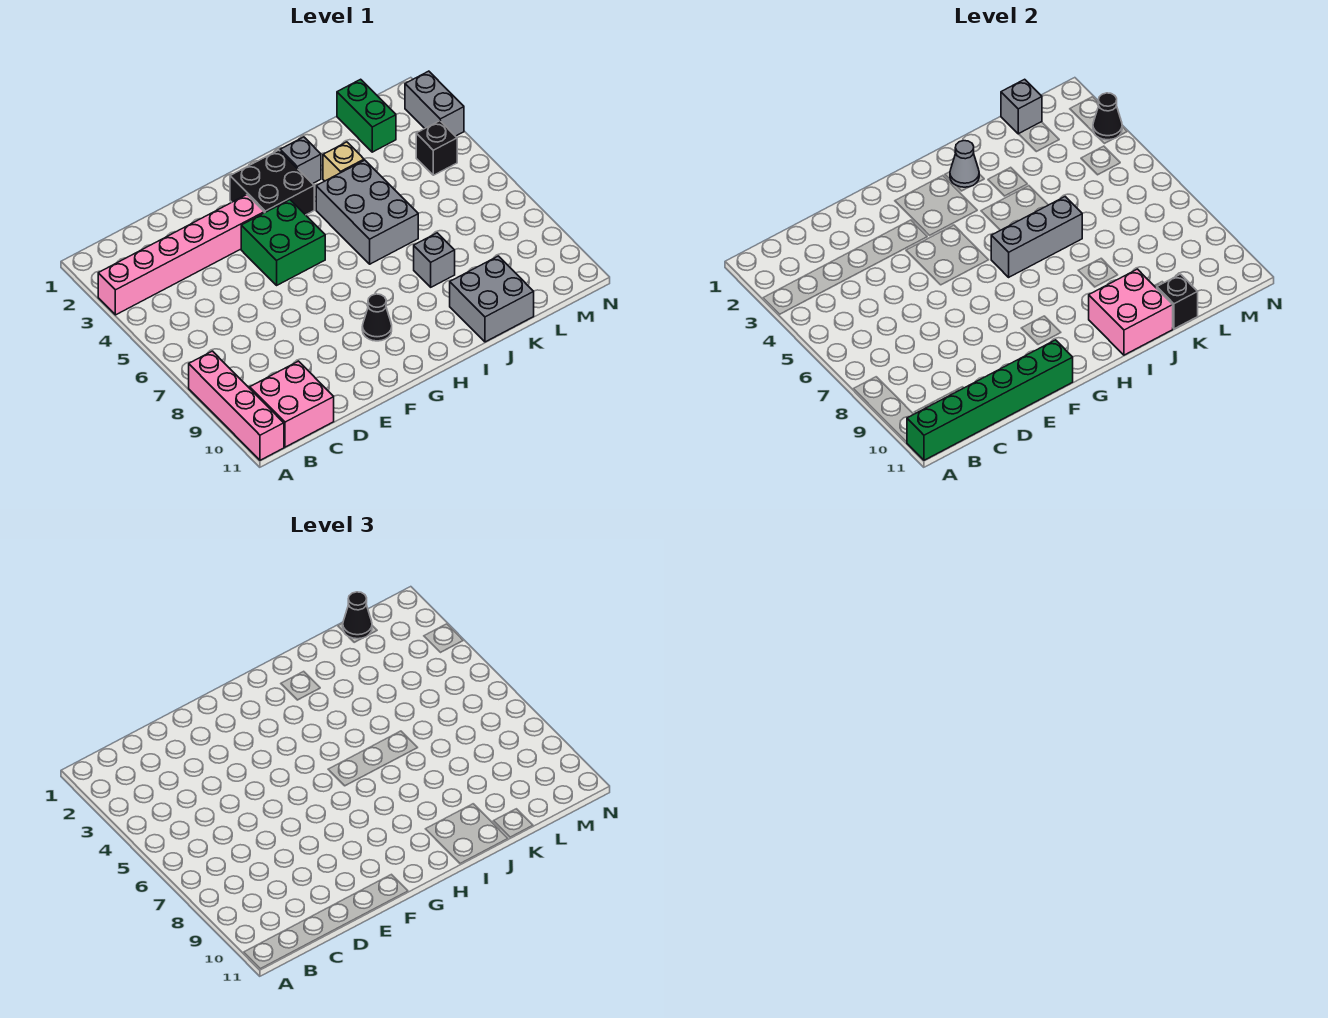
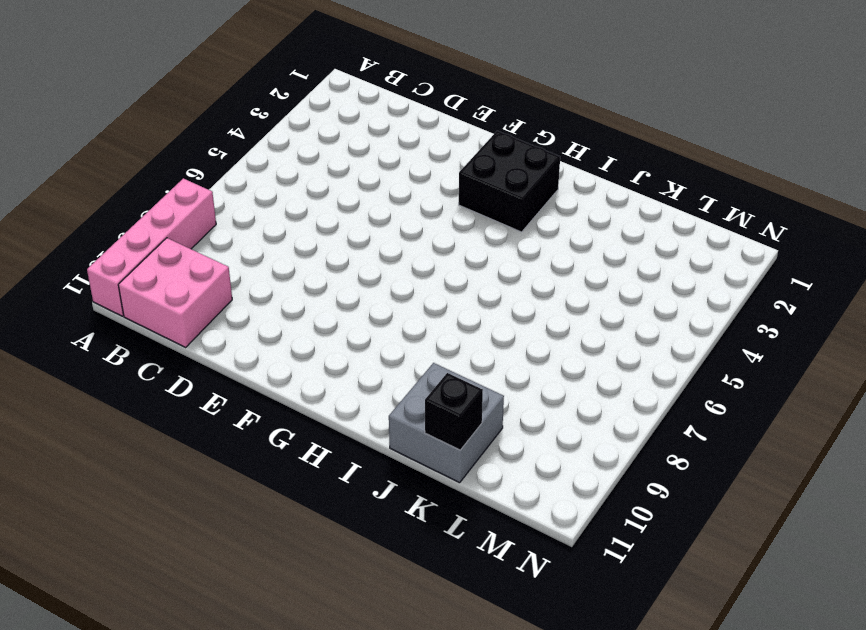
none -> pink brick A3:F3 level 1
none -> green brick F4:G5 level 1
none -> black cone G9 level 1

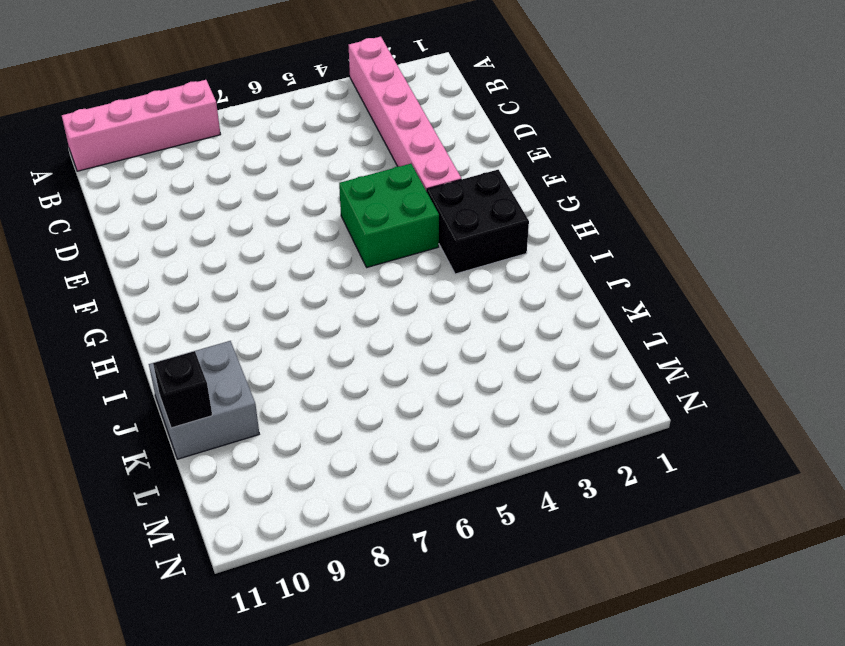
none -> pink brick B10:C11 level 1
none -> black cone G9 level 1
none -> grey brick I2 level 1

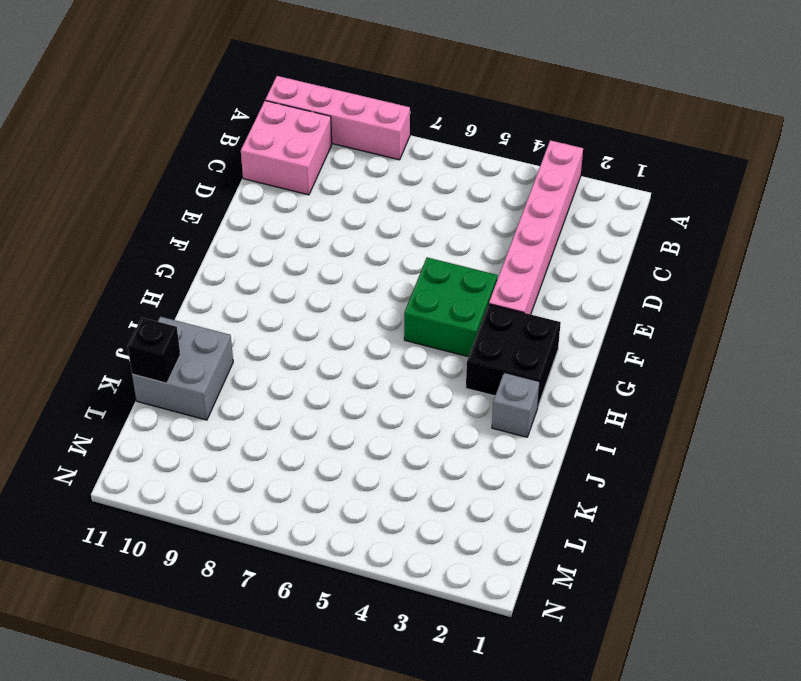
none -> black cone G9 level 1
none -> grey brick I4:J6 level 1
none -> tan brick J3 level 1

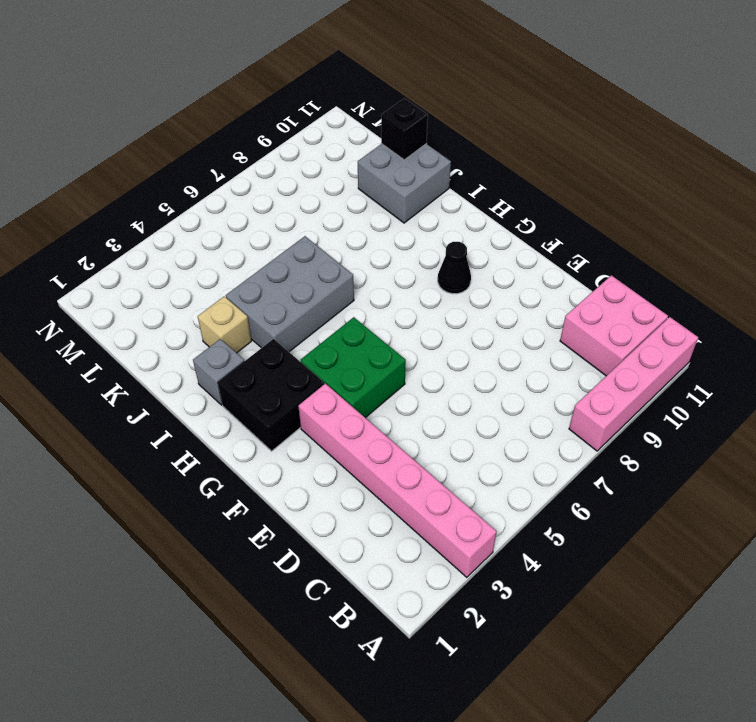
none -> grey brick J8 level 1
none -> green brick L1:L2 level 1
none -> black brick M4 level 1

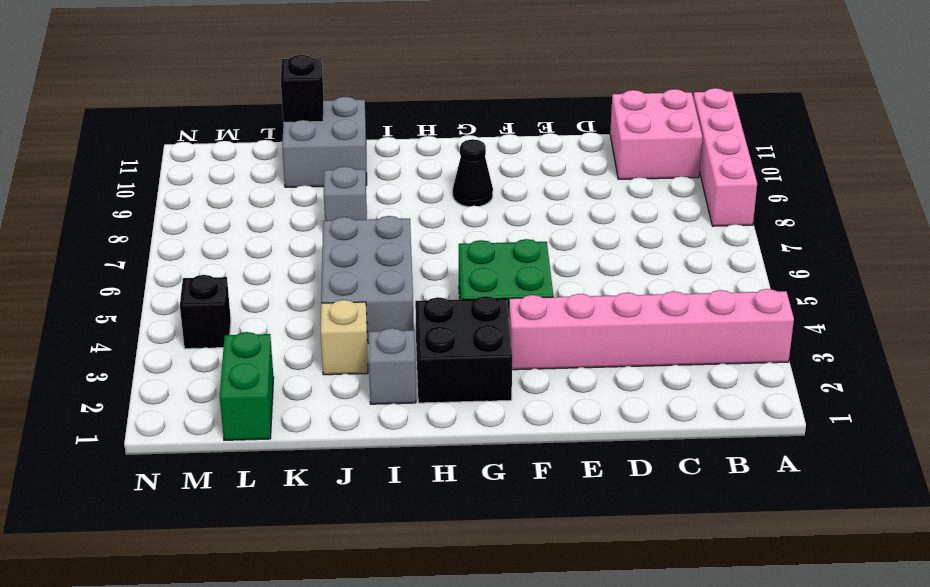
none -> grey brick N2:N3 level 1
none -> green brick A11:F11 level 2
none -> grey brick H6:J6 level 2

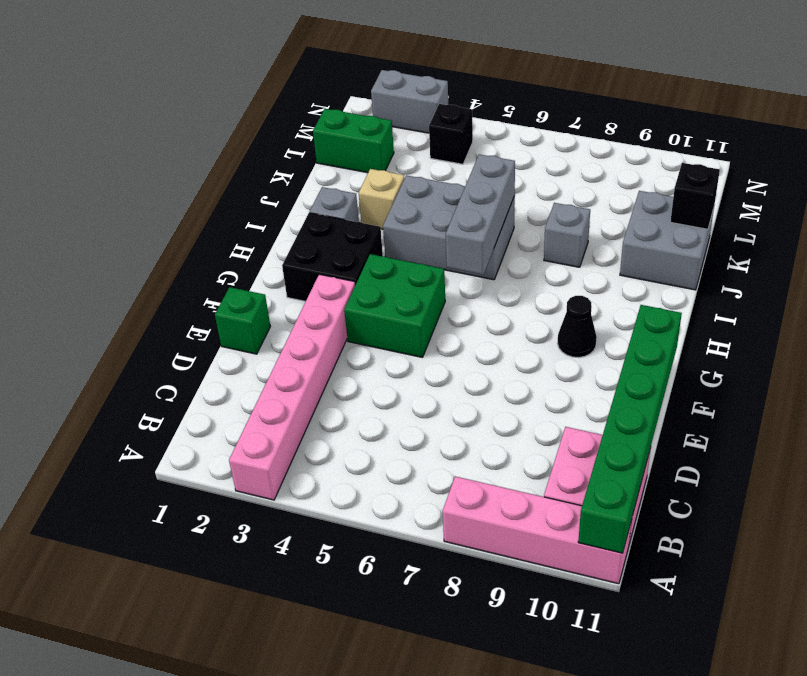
green brick E1 level 1 -> none
none -> grey cone I2 level 2
none -> pink brick I10:J11 level 2
none -> grey brick L1 level 2

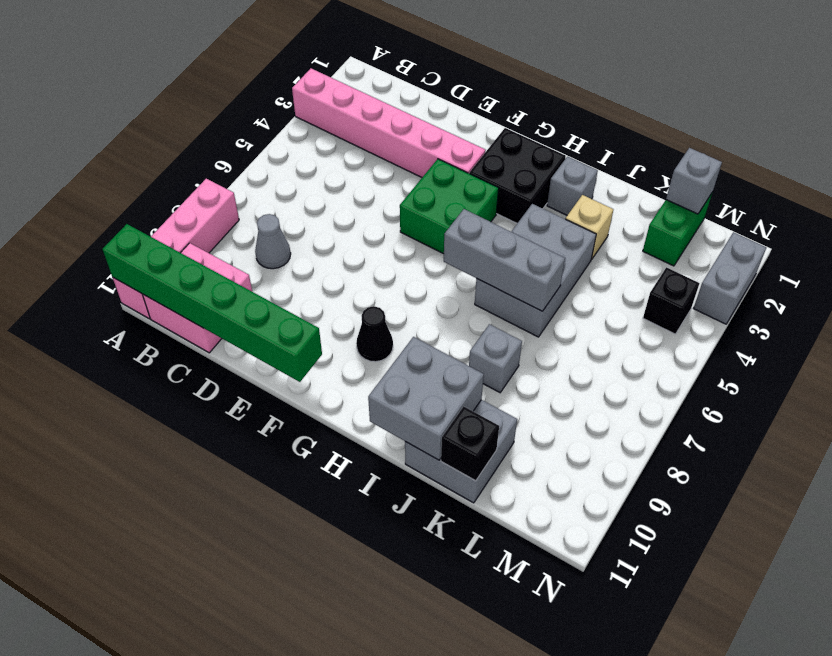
grey cone C8 level 1 -> grey cone I2 level 2
grey brick I10:J11 level 2 -> pink brick I10:J11 level 2
none -> black cone N3 level 2
none -> black cone L1 level 3

